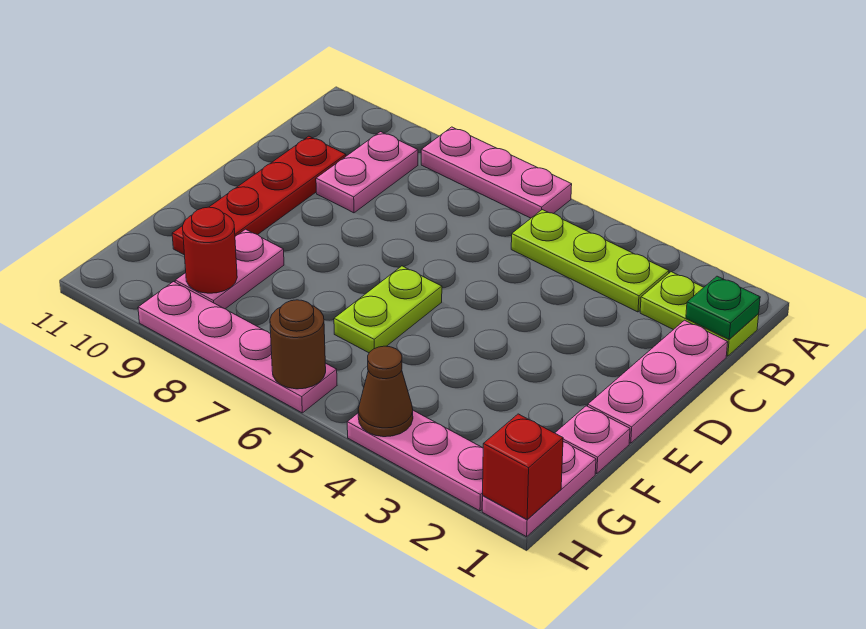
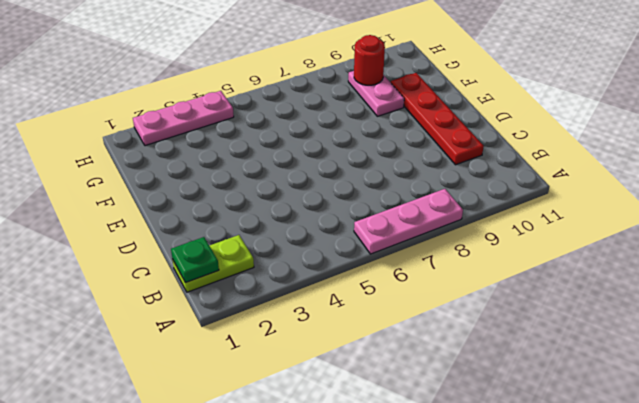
none -> lime plate B3:B5 level 1
none -> pink plate B9:C9 level 1
none -> pink plate C1:E1 level 1

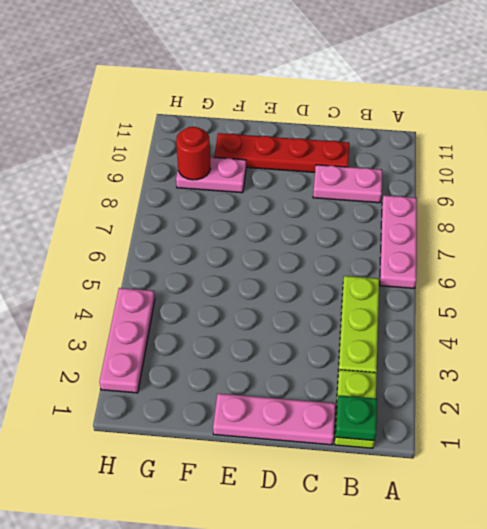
none -> lime plate E6:F6 level 1
none -> pink plate F1 level 1
none -> pink plate G1:H1 level 1

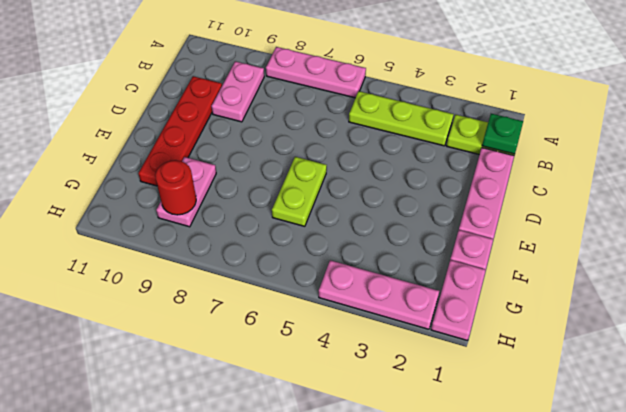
none -> pink plate H6:H9 level 1
none -> red brick H1 level 2
none -> brown cone H4 level 2

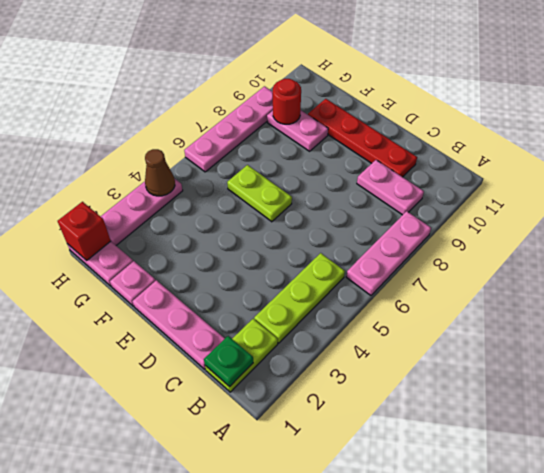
none -> brown round brick H6 level 2

